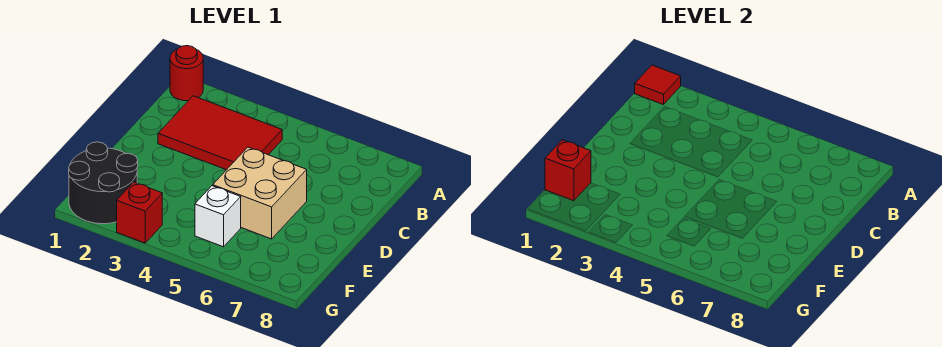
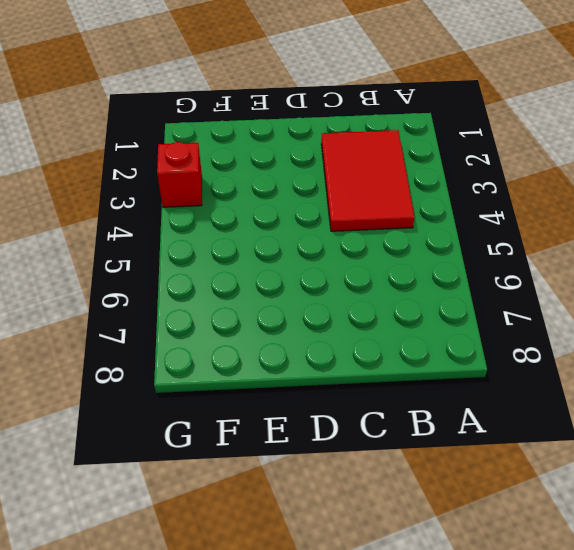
none -> red round brick A1 level 1
none -> tan brick D5:E6 level 1

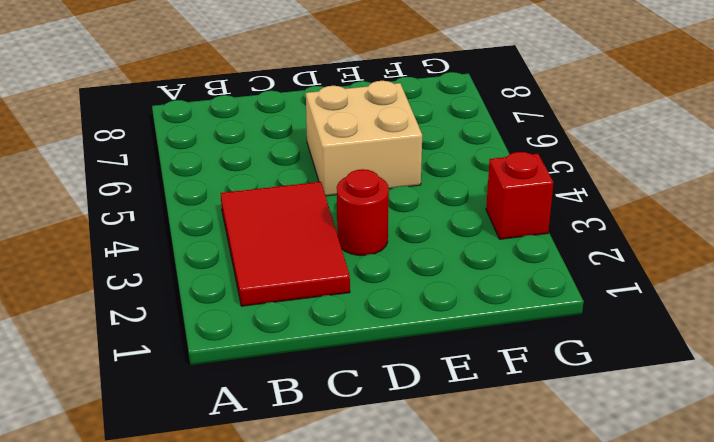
red round brick D3 level 1 -> red round brick A1 level 1
none -> black round brick F1:G2 level 1
none -> white brick F5 level 1

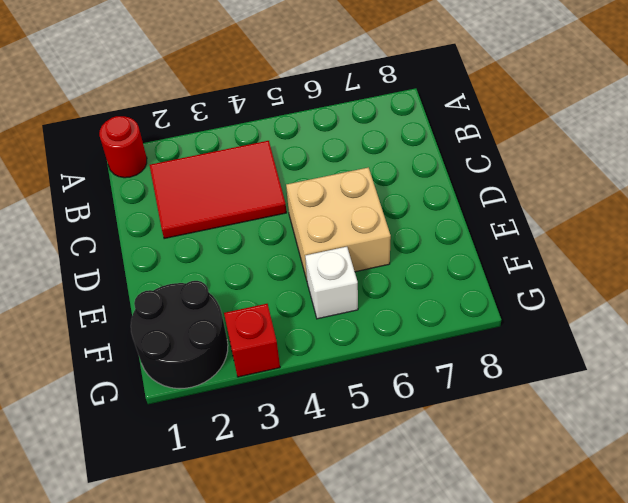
none -> red tile A1 level 2
none -> red brick F1 level 2

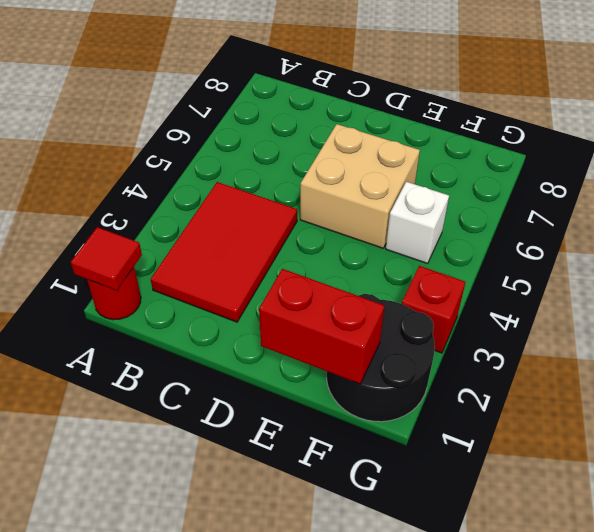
red brick E1:F1 level 2 -> red brick F1 level 2

